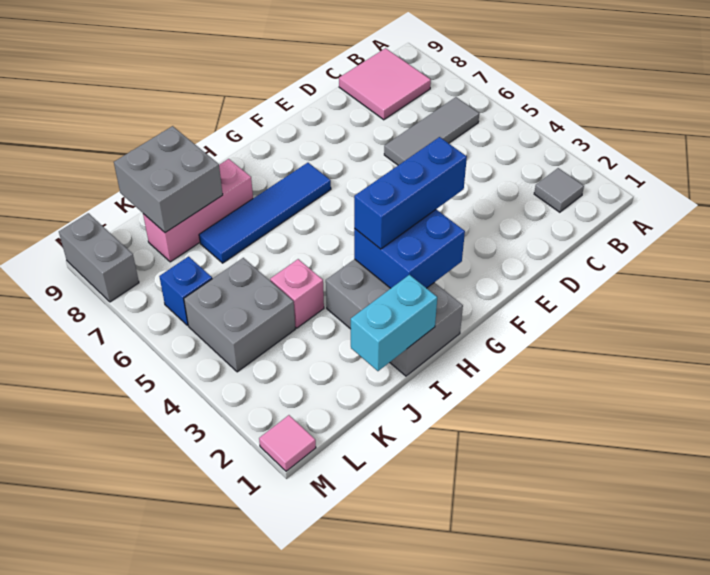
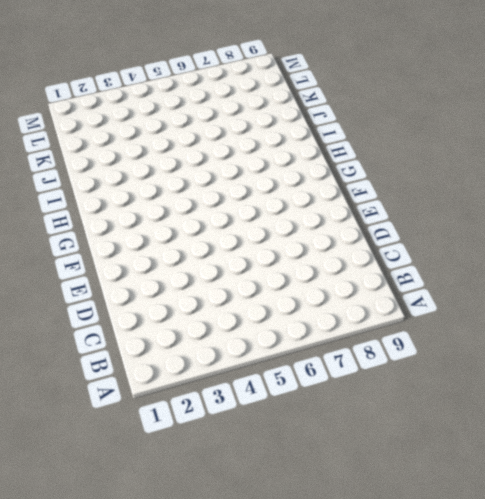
none -> grey tile B2 level 1
none -> grey tile B6:D6 level 1
none -> pink tile B8:C9 level 1

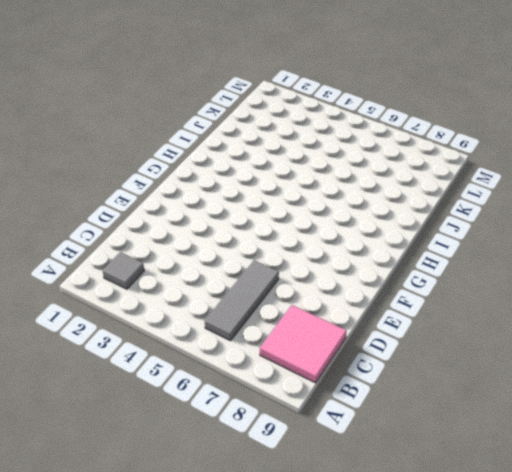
none -> blue tile G7:J7 level 1
none -> grey brick H1:I3 level 1
none -> pink brick I8:K8 level 1

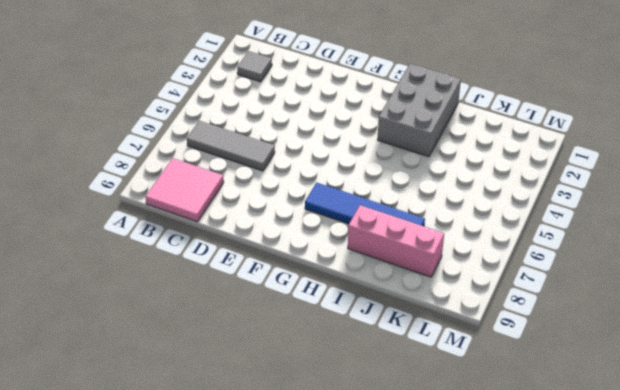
none -> pink brick J4 level 1
none -> grey brick K4:L5 level 1
none -> blue brick L6 level 1

